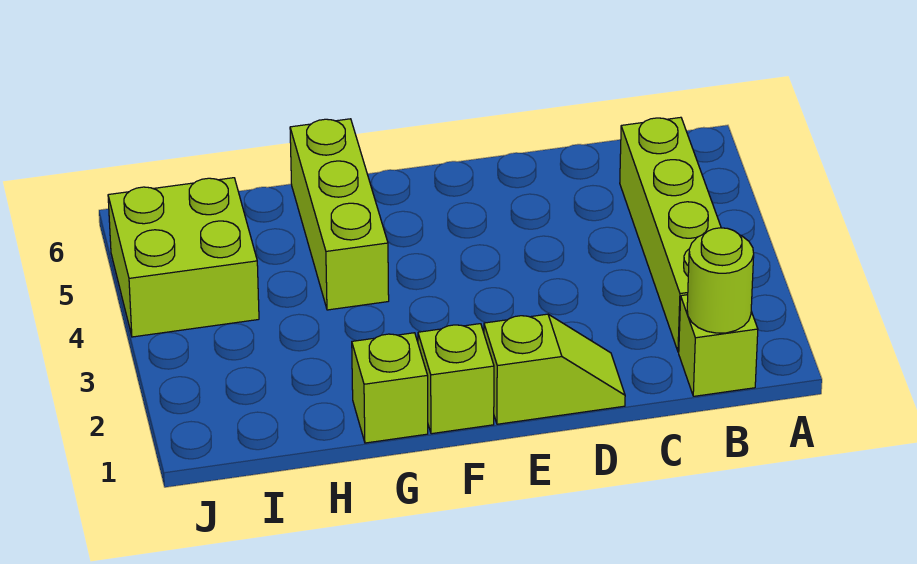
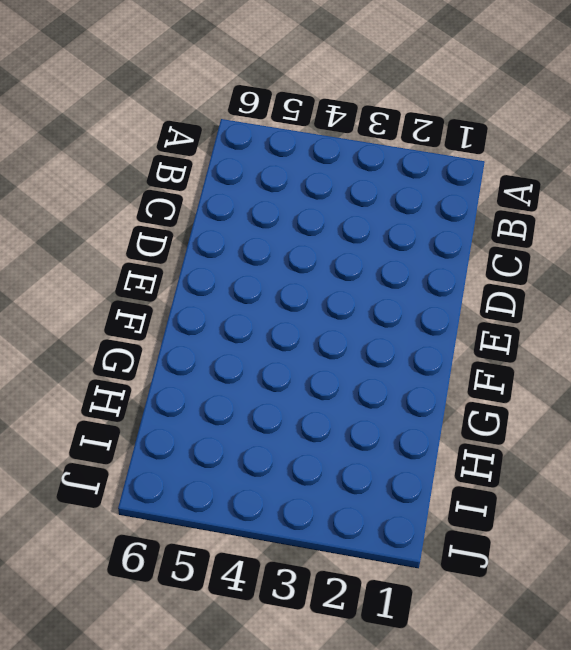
none -> lime brick B1 level 1
none -> lime brick B2:B5 level 1

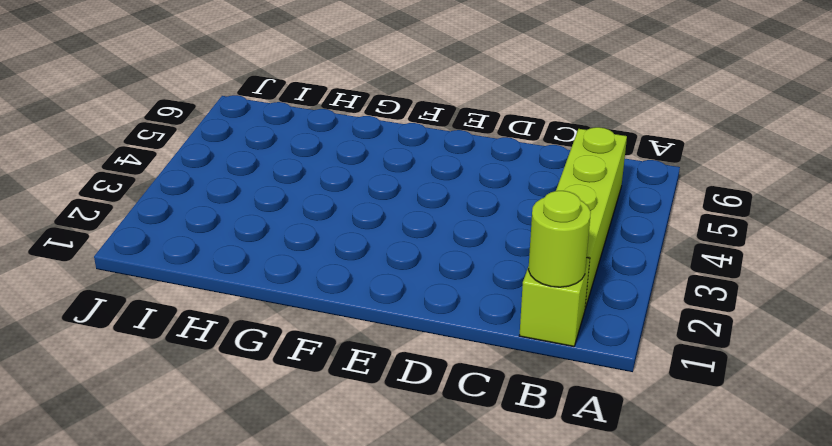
none -> lime slope D1:E1 level 1 top E
none -> lime brick F1 level 1

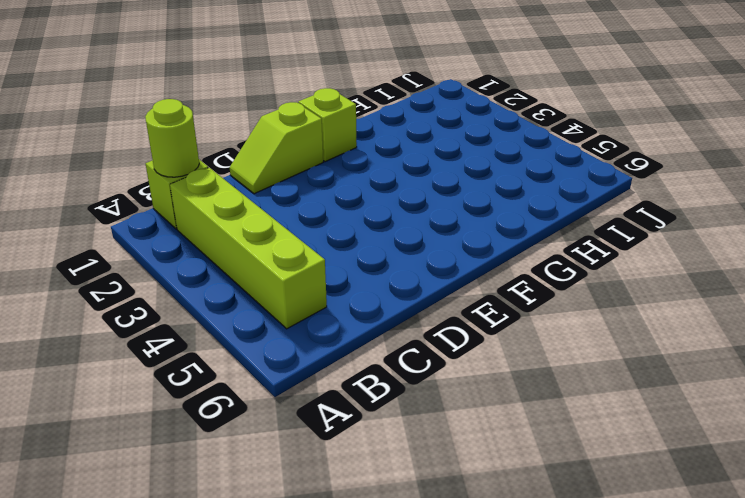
none -> lime brick G1 level 1
none -> lime brick G4:G6 level 1

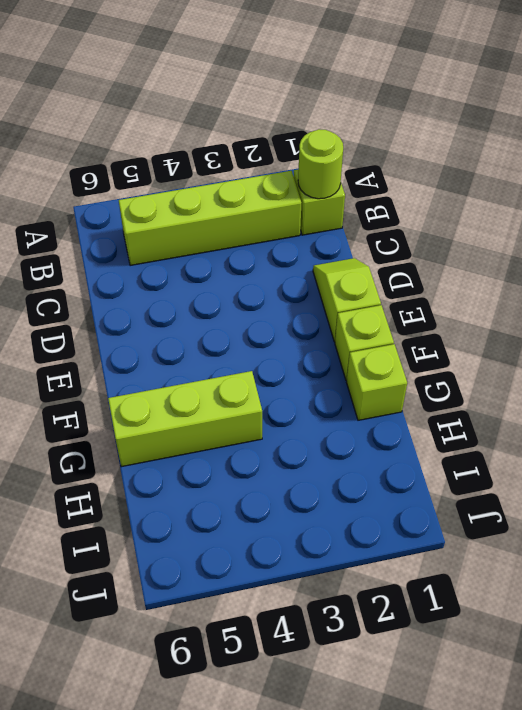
none -> lime brick I4:J5 level 1

